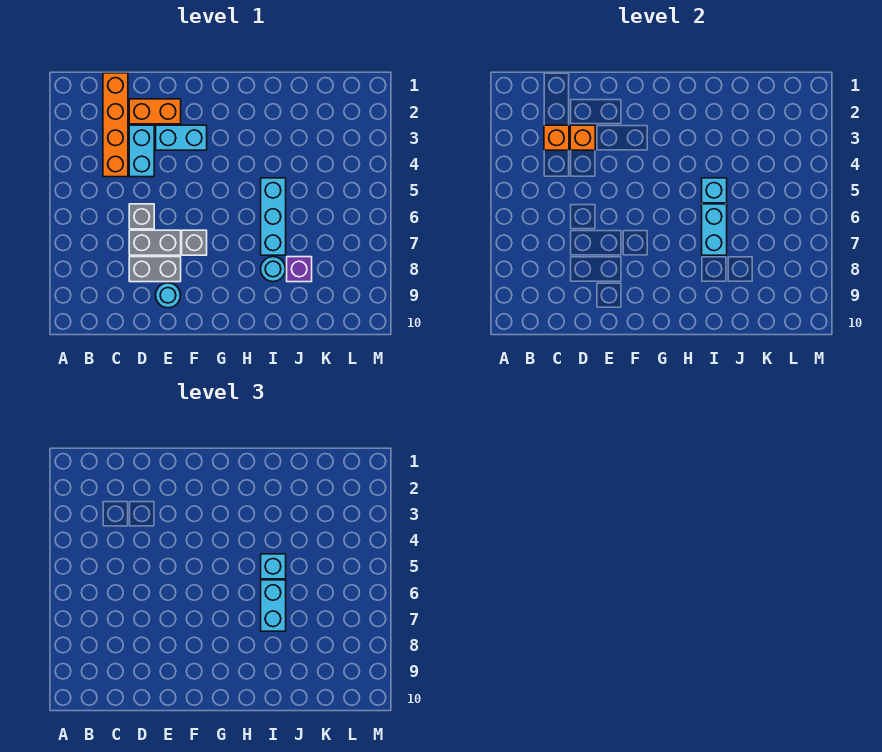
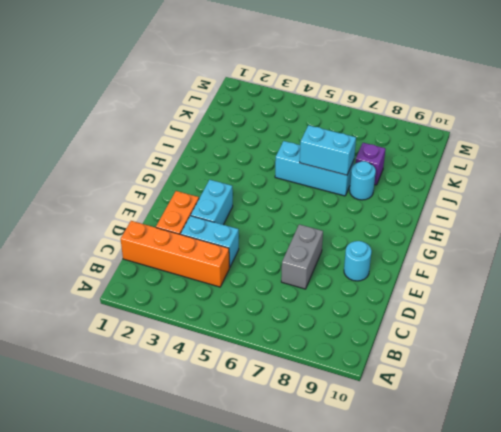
none -> grey brick D6 level 1
none -> grey brick D8:E8 level 1
none -> grey brick F7 level 1

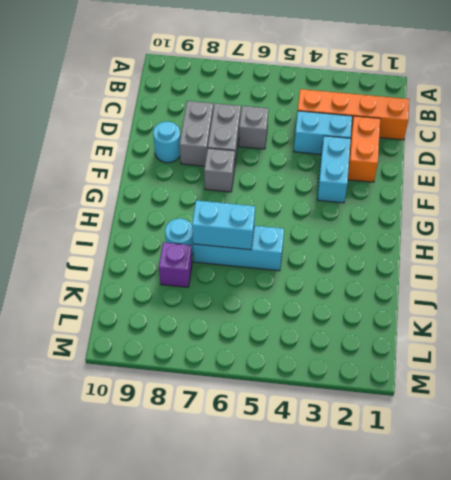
none -> orange brick C3 level 2
none -> orange brick D3 level 2
none -> cyan brick I5 level 2

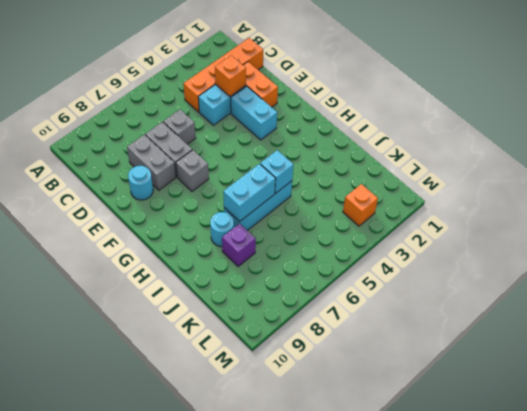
orange brick L3 level 1 -> orange brick C3 level 2
none -> cyan brick I5 level 3
none -> cyan brick I6:I7 level 3

